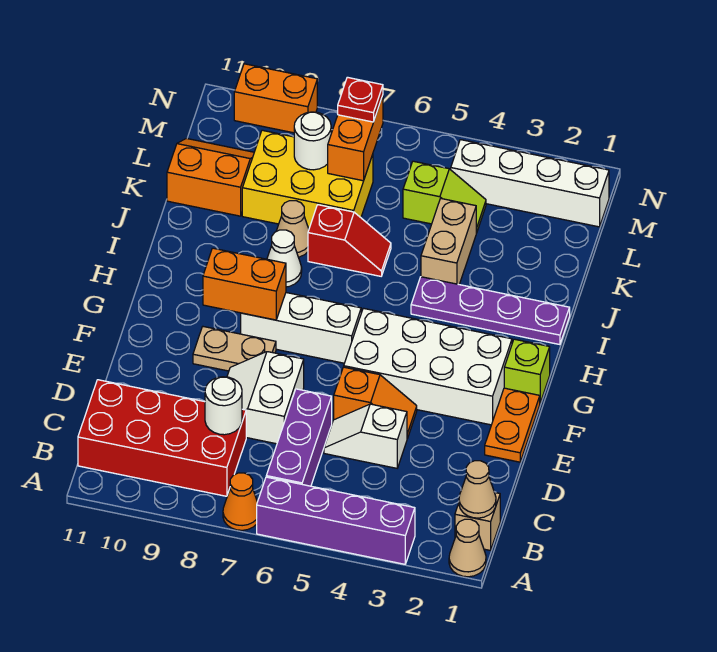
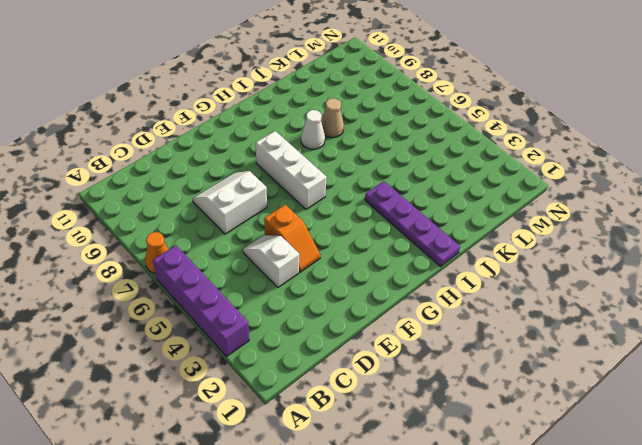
none -> tan cone A1 level 1
none -> tan brick B1 level 1
none -> purple brick B6:D6 level 1
none -> red brick B8:C11 level 1

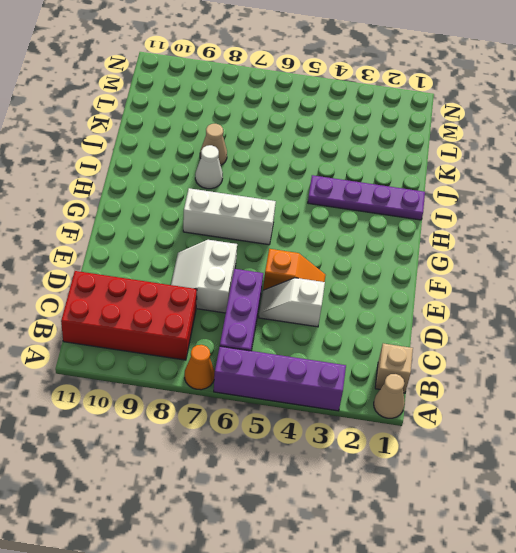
none -> orange plate E1:F1 level 1
none -> white brick F2:G5 level 1
none -> tan plate F8:F9 level 1
none -> lime brick G1 level 1

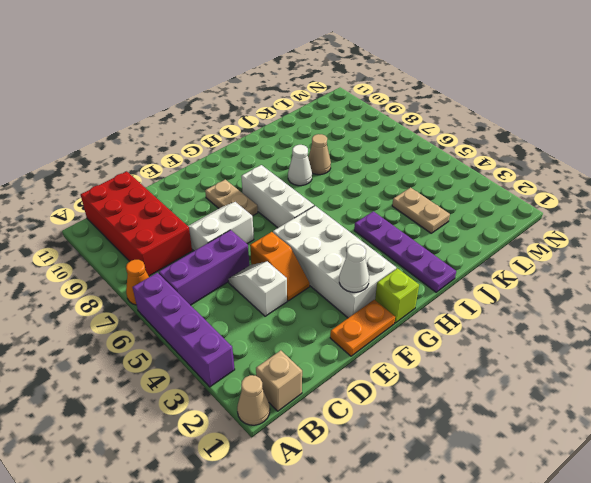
white cone F2 level 2 -> none
tan plate K3:K4 level 1 -> tan brick J4:K4 level 1
none -> red slope J6:J7 level 1 top 7
none -> yellow brick K7:L9 level 1
none -> orange slope K10:L11 level 1 top K
none -> lime slope L4:L5 level 1 top 5

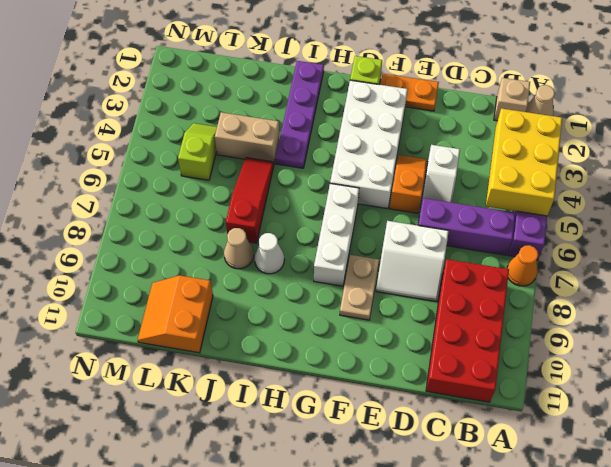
yellow brick A3:B5 level 2 -> yellow brick K7:L9 level 1
red slope J5:J7 level 1 top 7 -> red slope J6:J7 level 1 top 7
none -> white brick M1:M4 level 1
none -> orange brick N9:N10 level 1
none -> tan cone B1 level 2
none -> white round brick C8 level 2

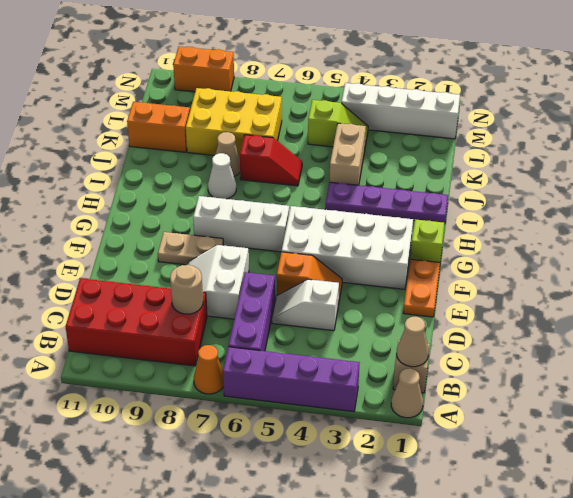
tan round brick C8 level 2 -> white round brick C8 level 2
none -> orange brick G8:G9 level 2
none -> orange brick L7:M7 level 2
none -> white round brick L8 level 2
none -> red plate M7 level 3

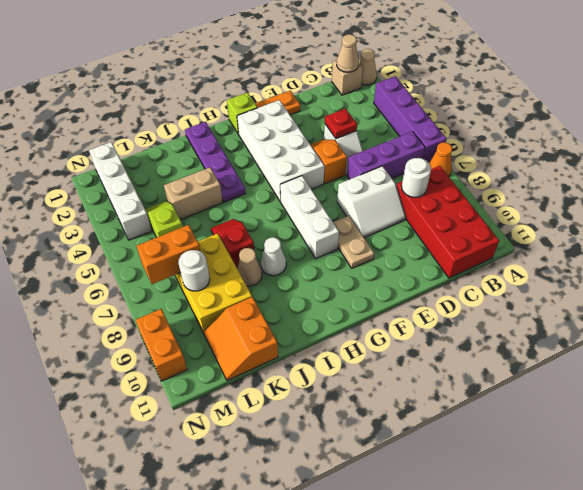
red plate D4 level 2 -> red plate M7 level 3
none -> orange brick G8:G9 level 2

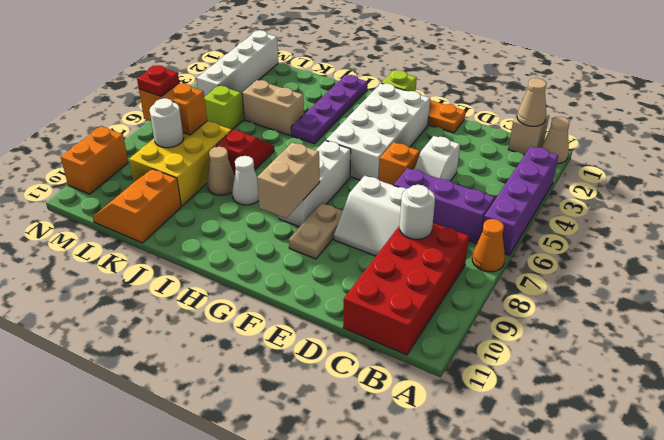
tan brick G8:G9 level 2 -> orange brick G8:G9 level 2

